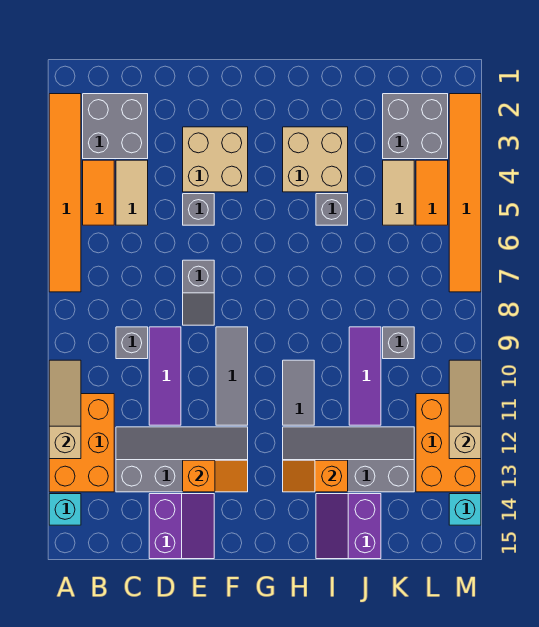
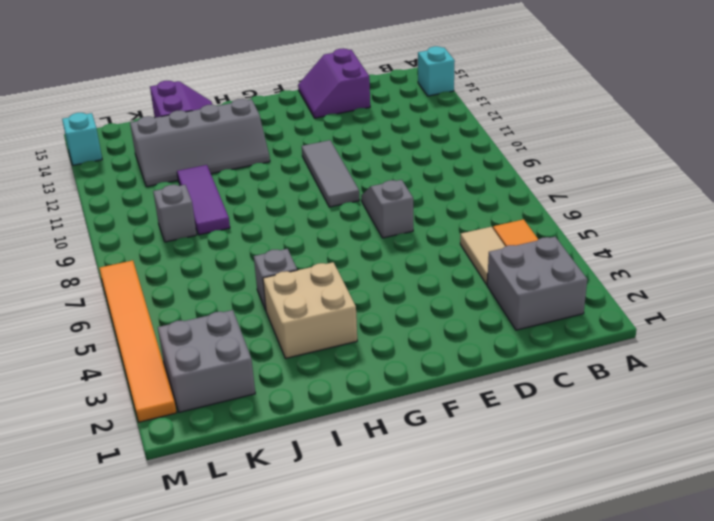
none -> orange tile A2:A7 level 1
none -> orange brick A11:B13 level 1
none -> grey brick C9 level 1
none -> grey slope C12:F13 level 1 top 13

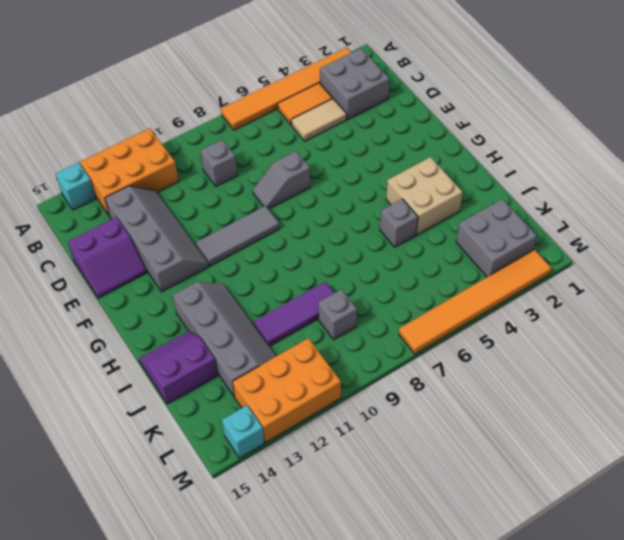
none -> purple tile D9:D11 level 1
none -> tan brick E3:F4 level 1
none -> grey brick E5 level 1
none -> grey tile H10:H11 level 1

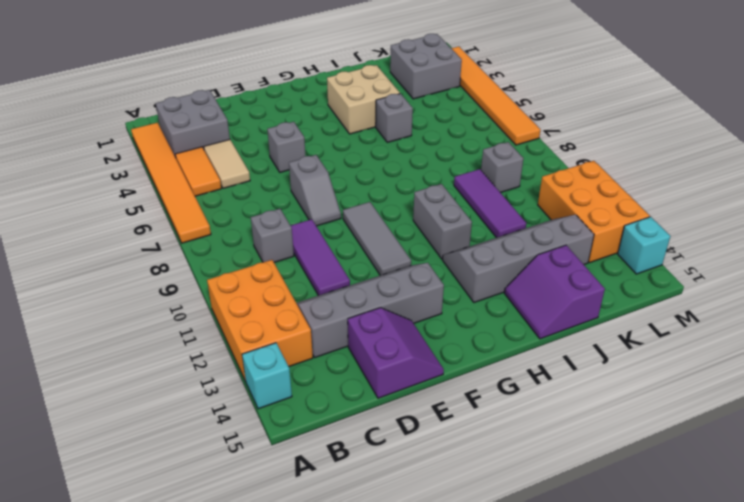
grey brick H10:H11 level 1 -> grey tile H10:H11 level 1
none -> tan brick E3:F4 level 1
none -> tan tile K4:K5 level 1
none -> orange tile L4:L5 level 1
none -> tan slope A10:A12 level 2 top 12

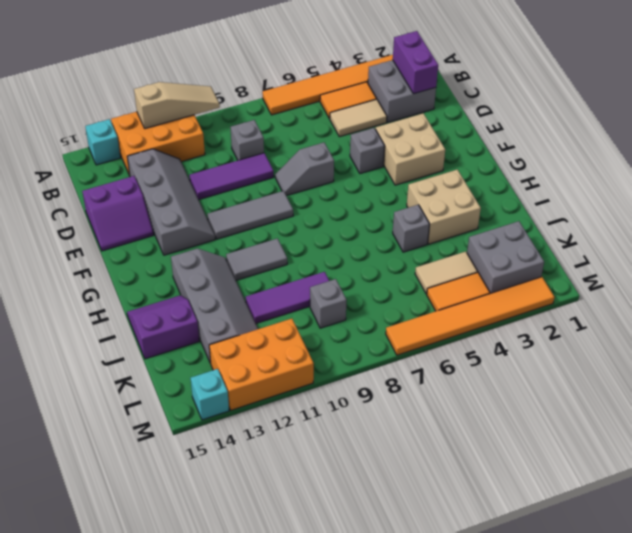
purple brick B2:C2 level 2 -> none
none -> orange slope E13:F13 level 2 top E
none -> orange slope H13:I13 level 2 top I
none -> tan slope M10:M12 level 2 top 12

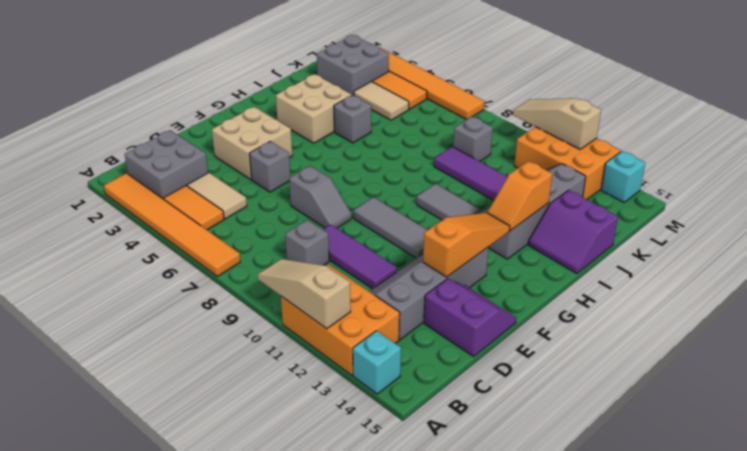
orange slope E13:G13 level 2 top E -> orange slope E13:F13 level 2 top E

